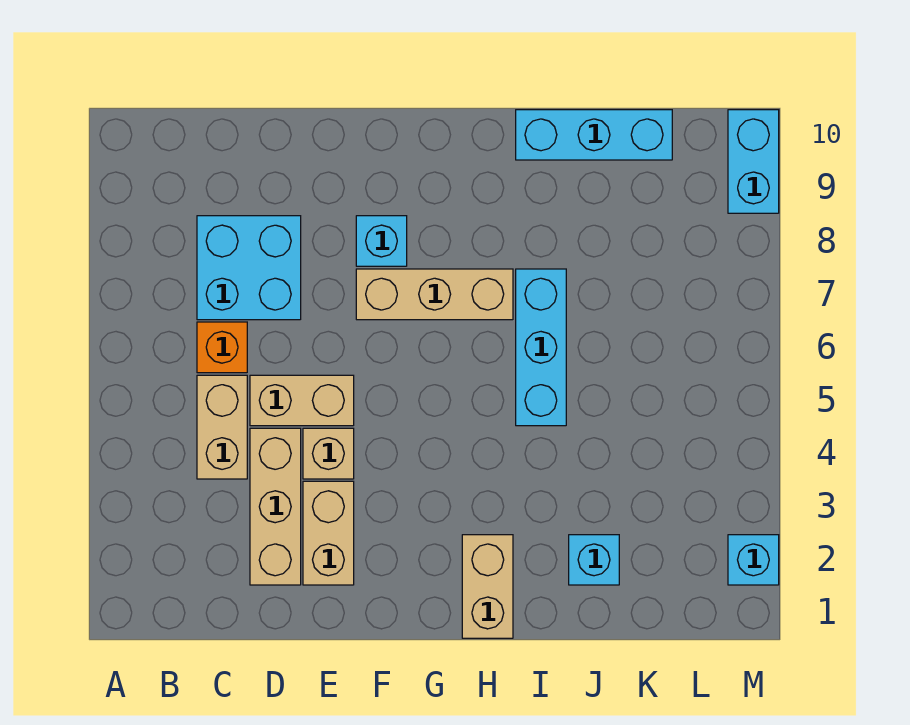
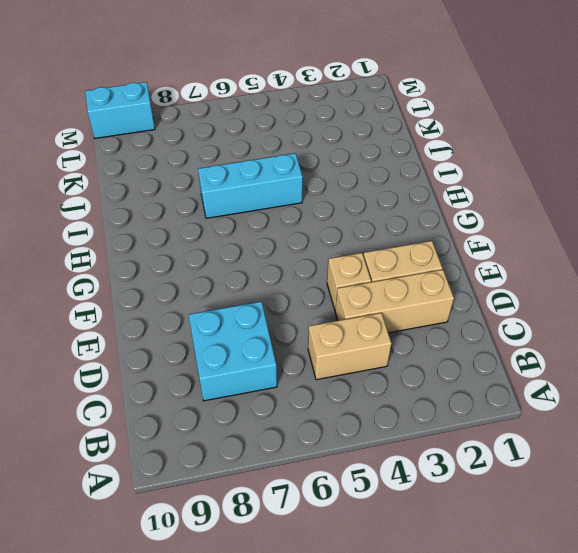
none -> orange brick C6 level 1
none -> tan brick D5:E5 level 1
none -> tan brick F7:H7 level 1

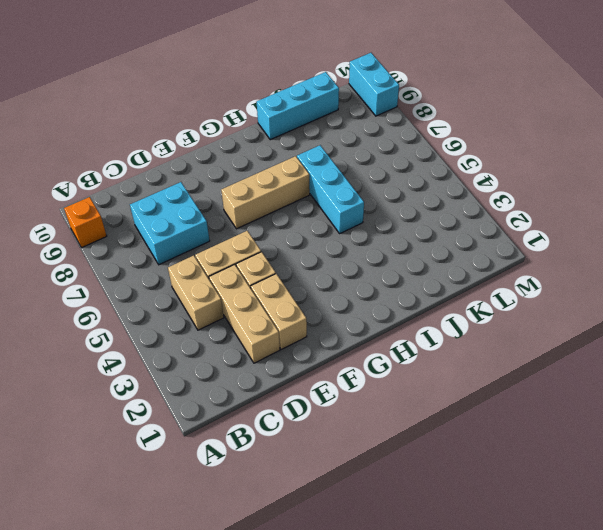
orange brick A9 level 1 -> orange brick C6 level 1
none -> cyan brick F8 level 1
none -> tan brick H1:H2 level 1
none -> cyan brick J2 level 1

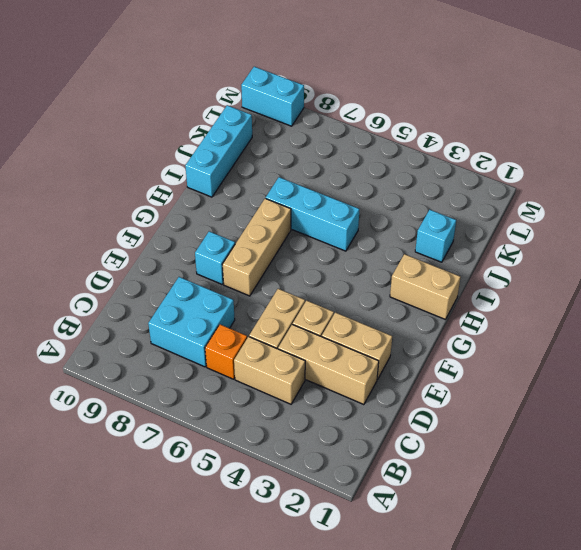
none -> cyan brick M2 level 1

